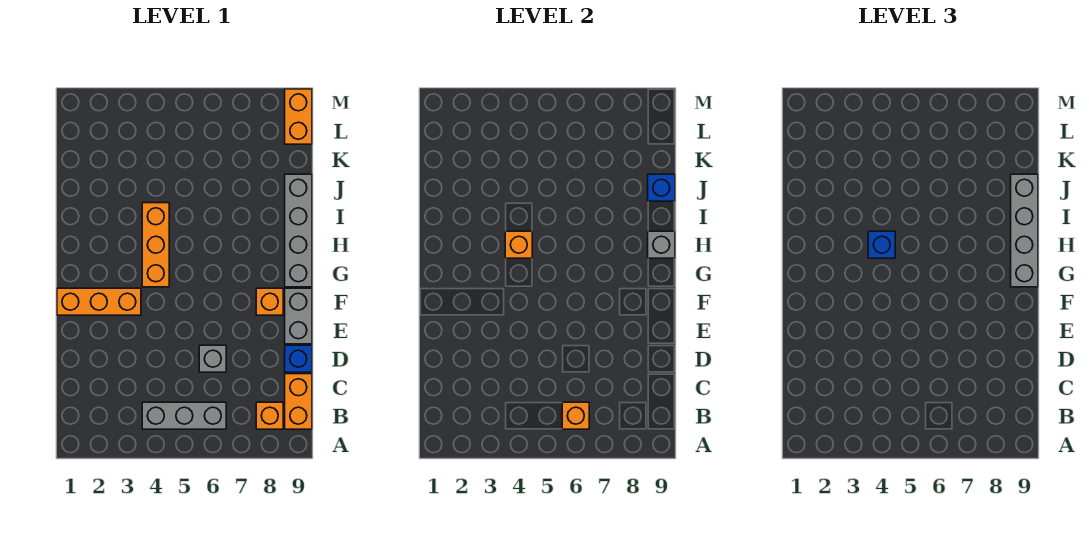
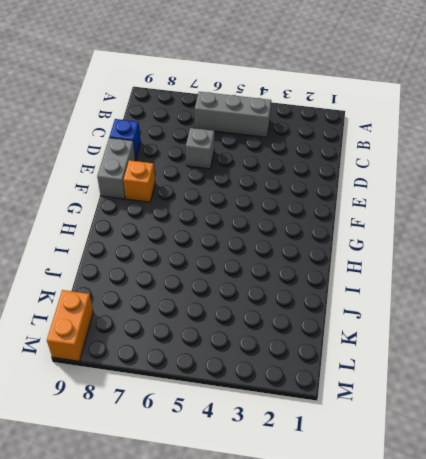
none -> orange brick B8 level 1
none -> orange brick B9:C9 level 1
none -> orange brick F1:F3 level 1

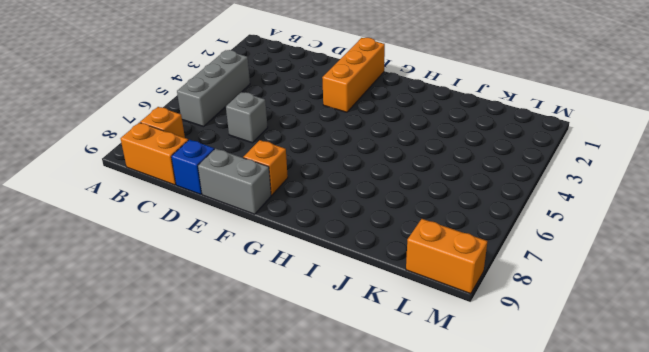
none -> orange brick G4:I4 level 1
none -> grey brick G9:J9 level 1
none -> orange brick B6 level 2

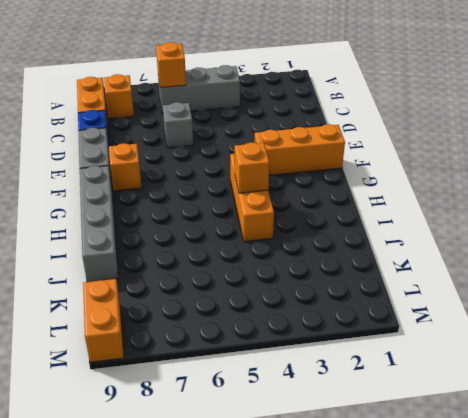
none -> grey brick H9 level 2
none -> blue brick J9 level 2
none -> grey brick G9:J9 level 3

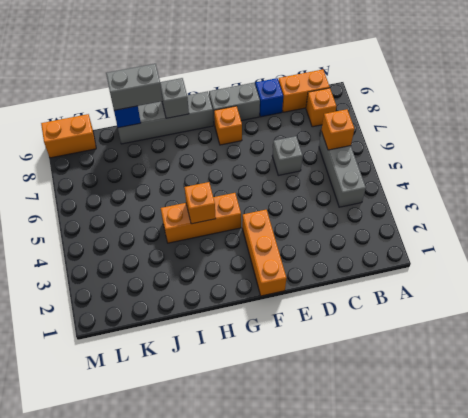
grey brick I9:J9 level 3 -> grey brick G9:J9 level 3
none -> blue brick H4 level 3

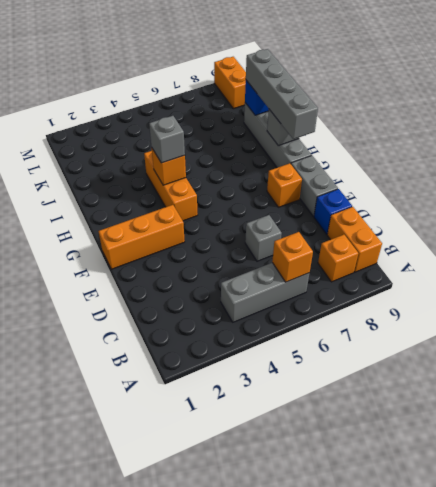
grey brick H4 level 3 -> blue brick H4 level 3

